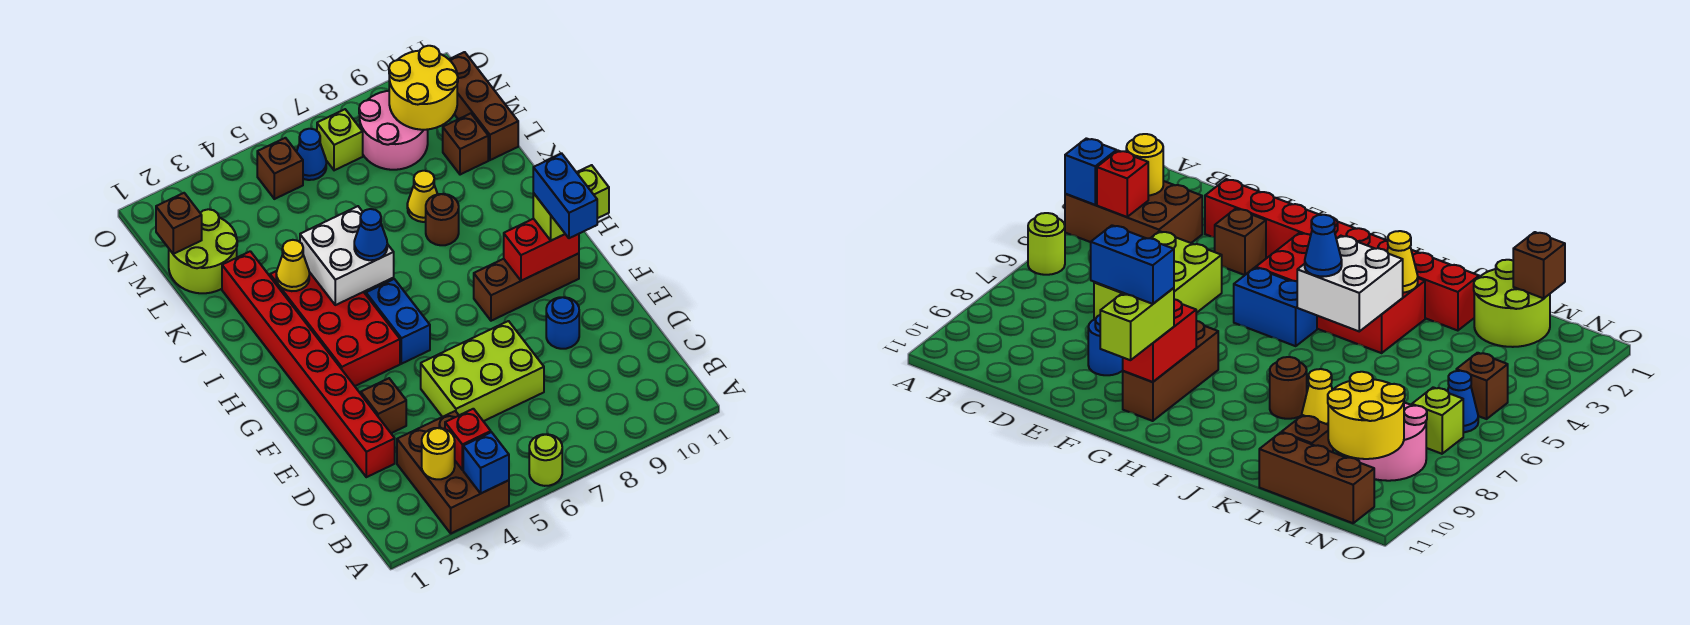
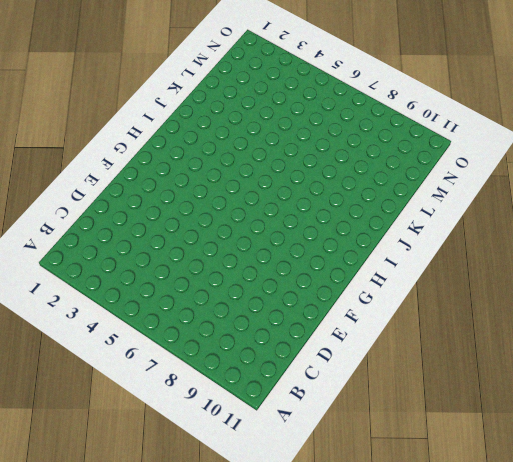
none -> brown brick A3:C4 level 1
none -> lime round brick A6 level 1
none -> red brick D2:K2 level 1

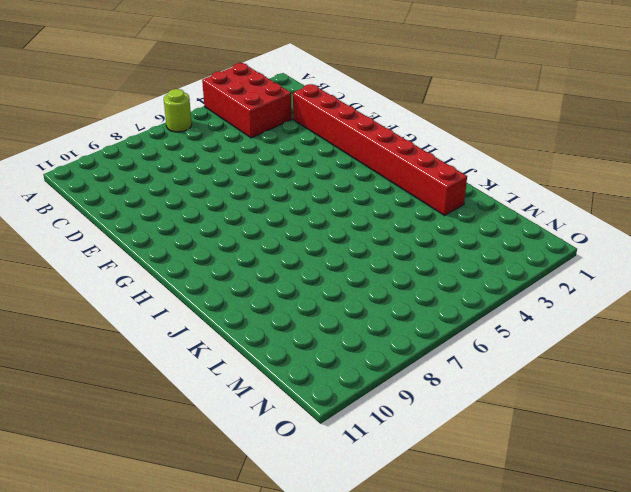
red brick A3:C4 level 1 -> brown brick A3:C4 level 1
none -> lime brick D5:E7 level 1
none -> brown brick E3 level 1
none -> blue round brick E9 level 1

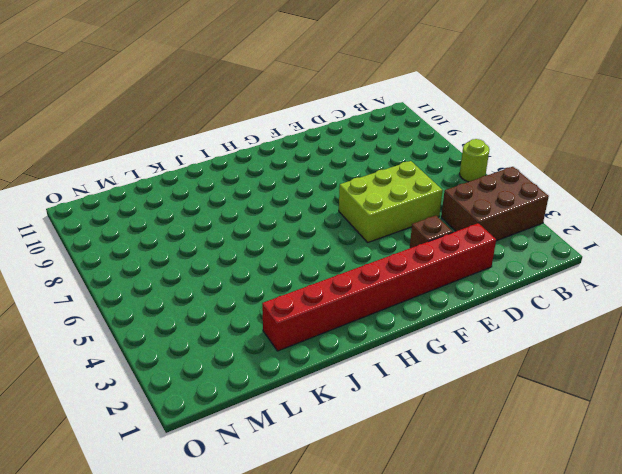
lime brick D5:F6 level 1 -> lime brick D5:E7 level 1
none -> blue round brick E9 level 1
none -> red brick G3:J4 level 1
none -> blue brick G5:H5 level 1

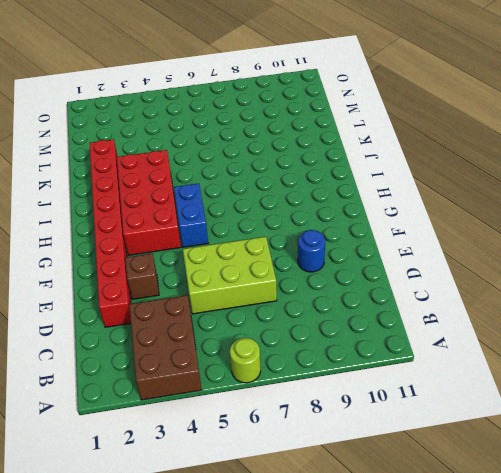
none -> brown brick G8:G10 level 1
none -> brown round brick J8 level 1
none -> yellow cone K8 level 1

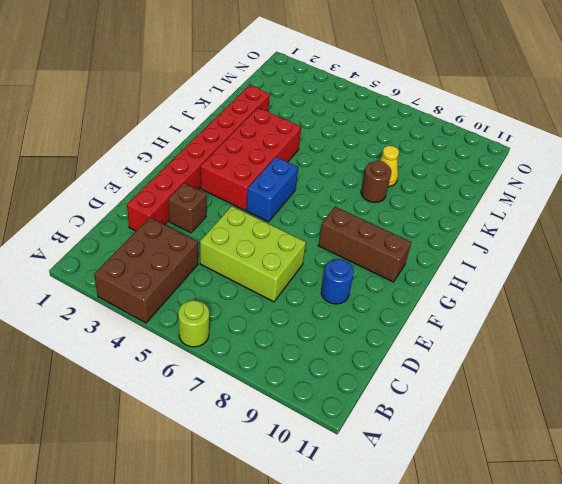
none -> lime round brick L1:M2 level 1
none -> brown brick L10 level 1
none -> brown brick L11:N11 level 1

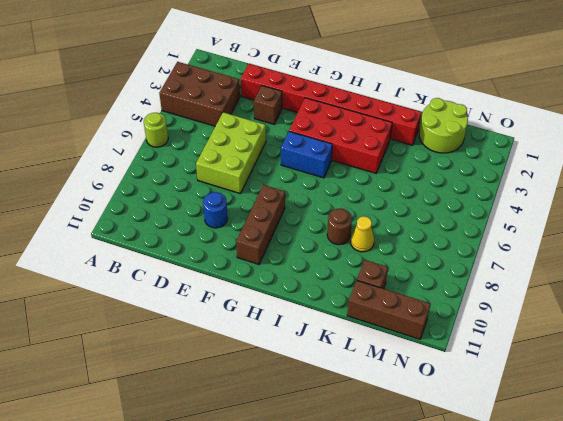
none -> pink round brick M8:N9 level 1
none -> brown brick N5 level 1
none -> blue cone N6 level 1

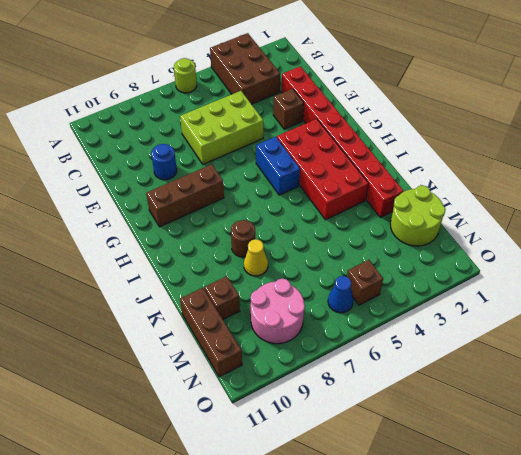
none -> lime brick N7 level 1
none -> blue brick A4 level 2
none -> yellow round brick B3 level 2

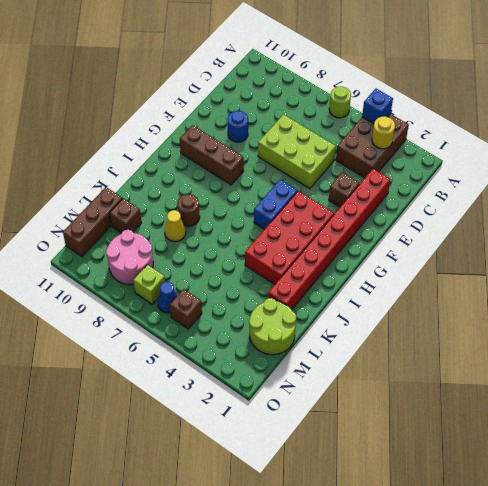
none -> red brick B4 level 2
none -> red brick G9:G10 level 2
none -> white brick I4:J5 level 2

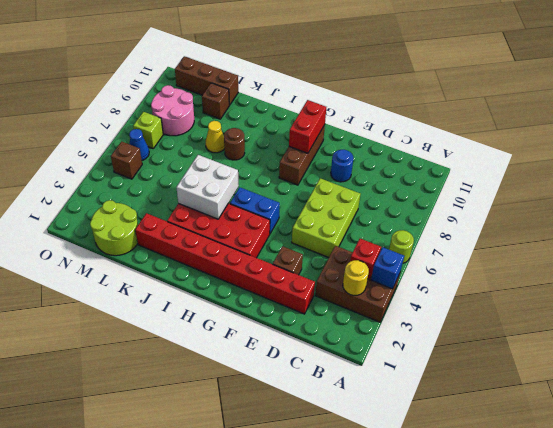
none -> yellow cone J3 level 2
none -> brown brick M1 level 2
none -> yellow round brick M9:N10 level 2

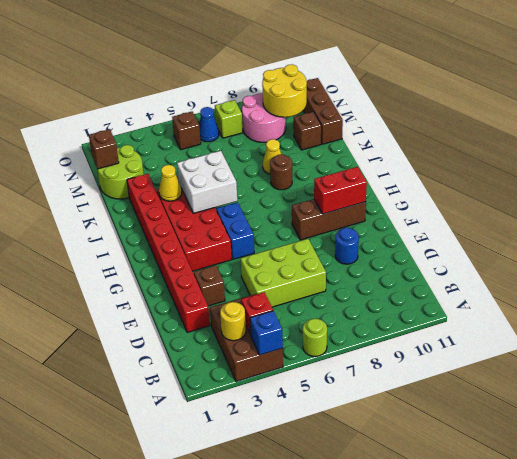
none -> lime brick G10:G11 level 3
none -> blue cone I5 level 3
none -> blue brick F10:G10 level 4

